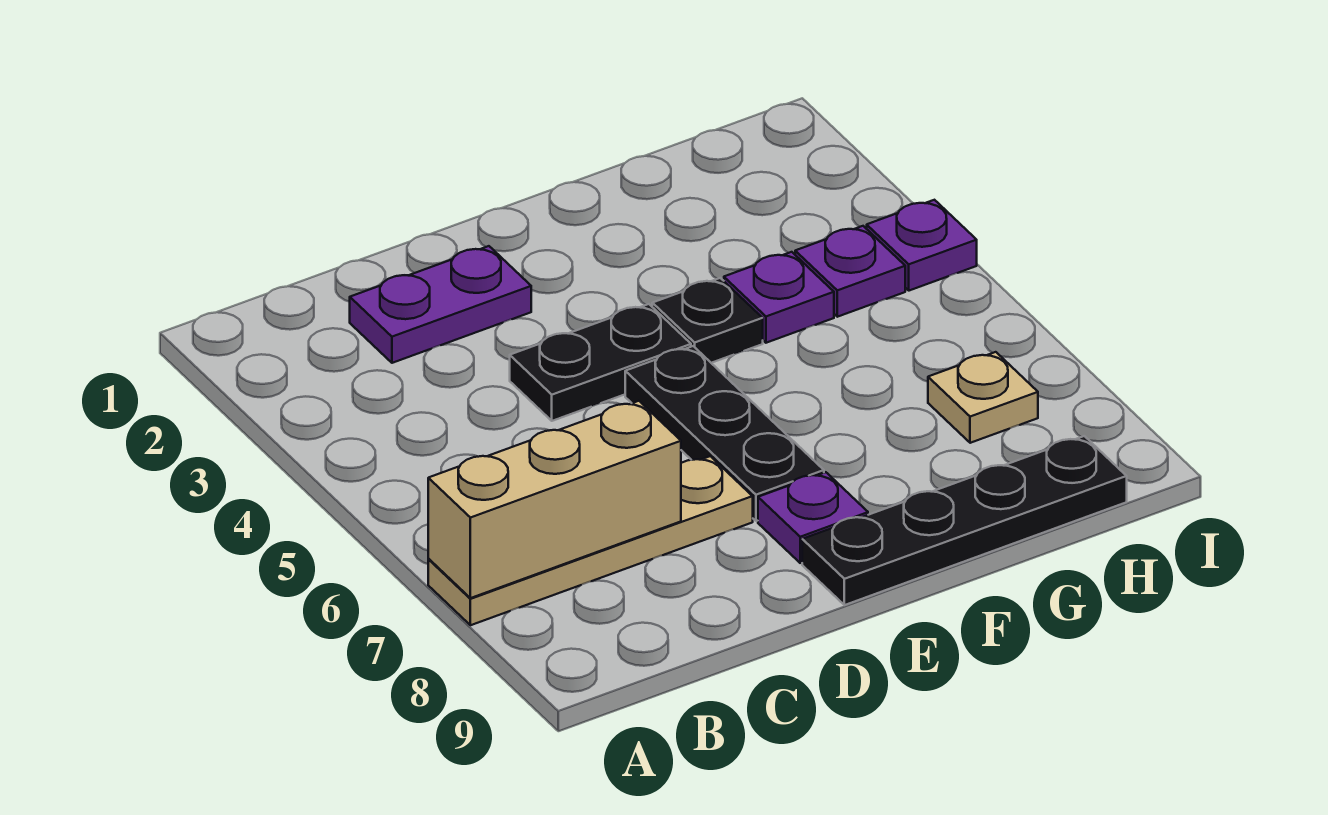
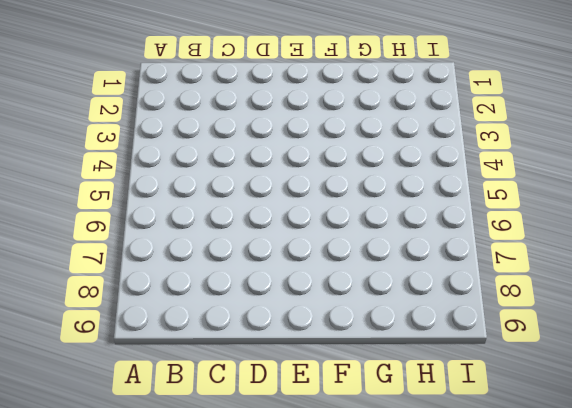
none -> tan plate A7:D7 level 1
none -> purple plate C2:D2 level 1
none -> black plate D4:E4 level 1

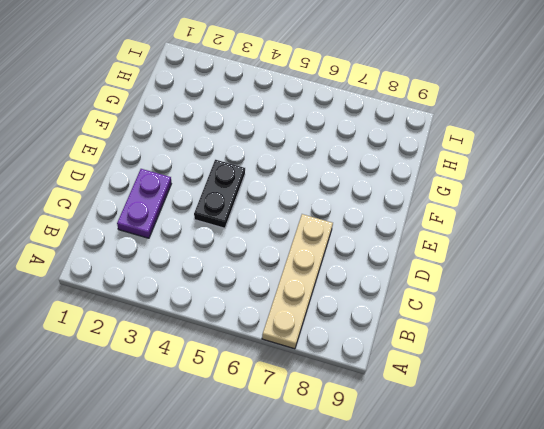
none -> black plate E5:E7 level 1
none -> purple plate E8 level 1
none -> black plate E9:H9 level 1

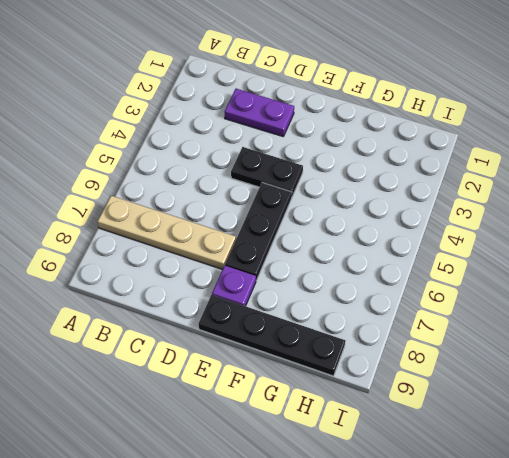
none -> black plate F4 level 1
none -> purple plate G4 level 1
none -> purple plate H4 level 1

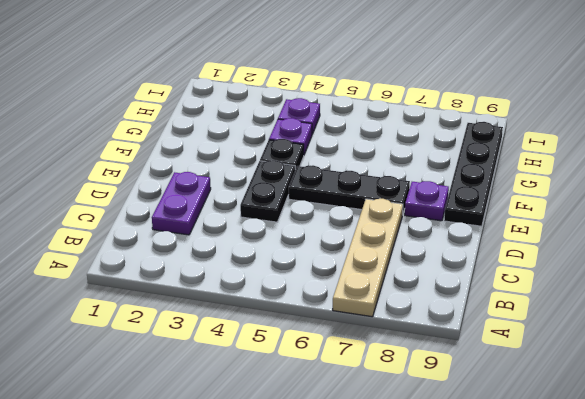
none -> tan plate H7 level 1
none -> purple plate I4 level 1
none -> tan brick A7:C7 level 2

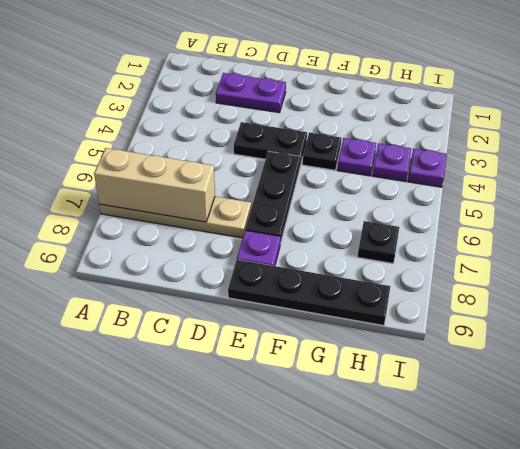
black plate H7 level 1 -> tan plate H7 level 1

